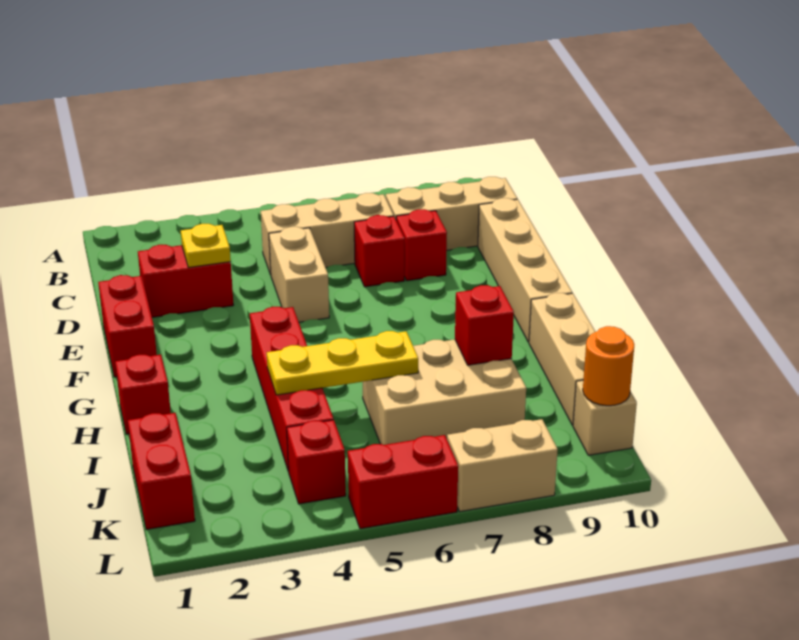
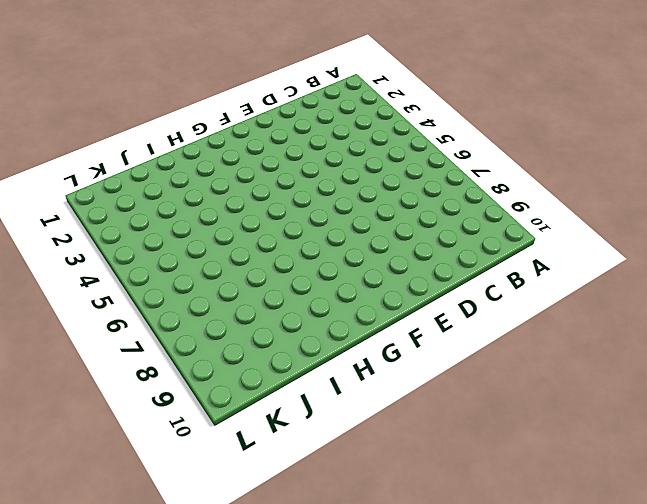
none -> tan brick C5:C7 level 1
none -> tan brick C8:C10 level 1
none -> red brick D2:D3 level 1

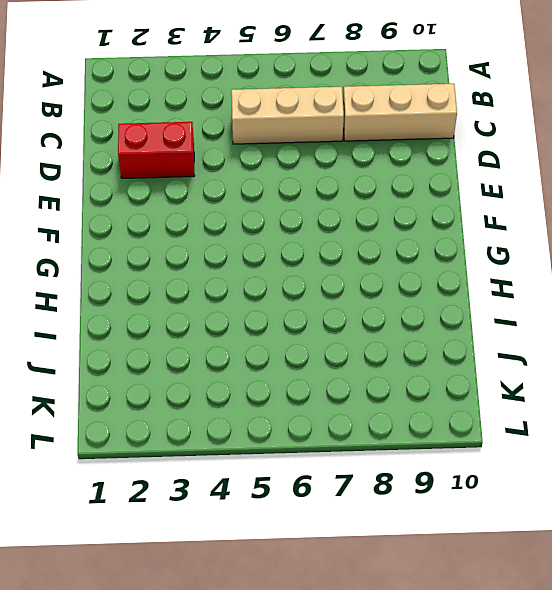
none -> tan brick D5:E5 level 1
none -> red brick D7 level 1
none -> red brick D8 level 1

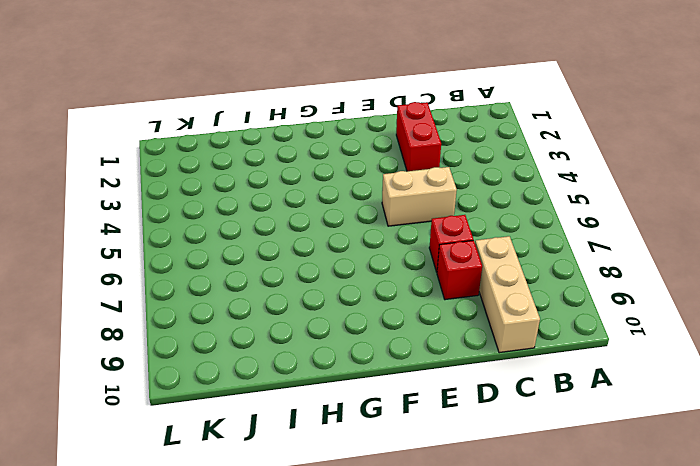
none -> tan brick C5:C7 level 1
none -> tan brick D10:G10 level 1
none -> red brick E1:F1 level 1

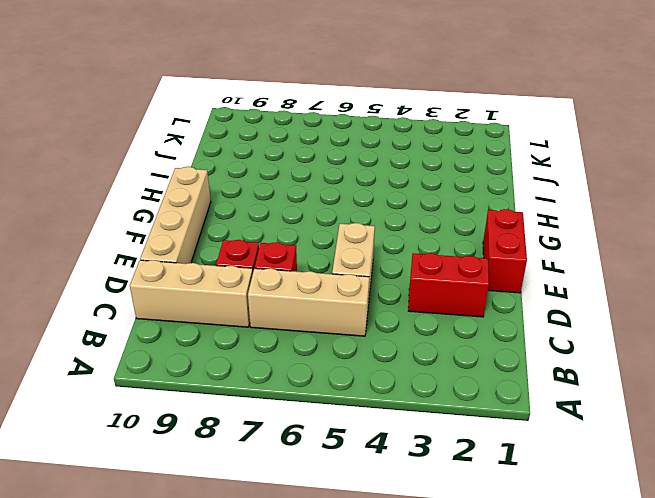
none -> red brick G4:J4 level 1
none -> red brick H1 level 1
none -> tan brick H10:J10 level 1

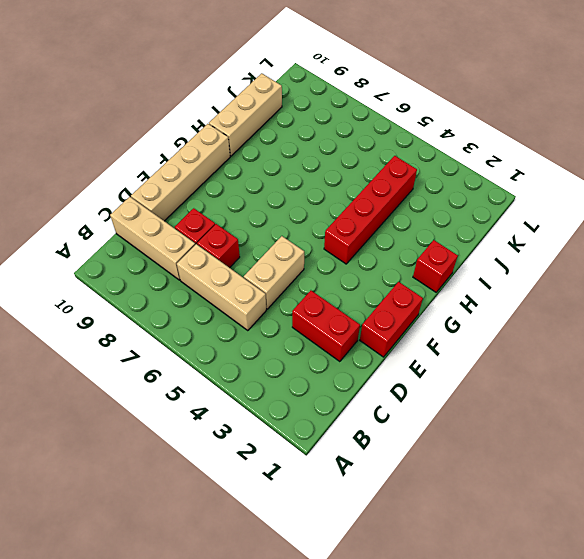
none -> tan brick I6:J8 level 1
none -> red brick J1:K1 level 1
none -> red brick K4 level 1

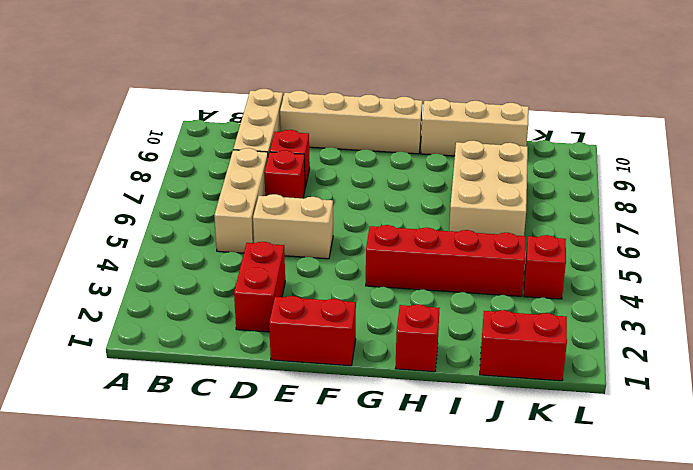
none -> tan brick K10 level 1
none -> red brick L5:L6 level 1
none -> tan brick L7:L8 level 1

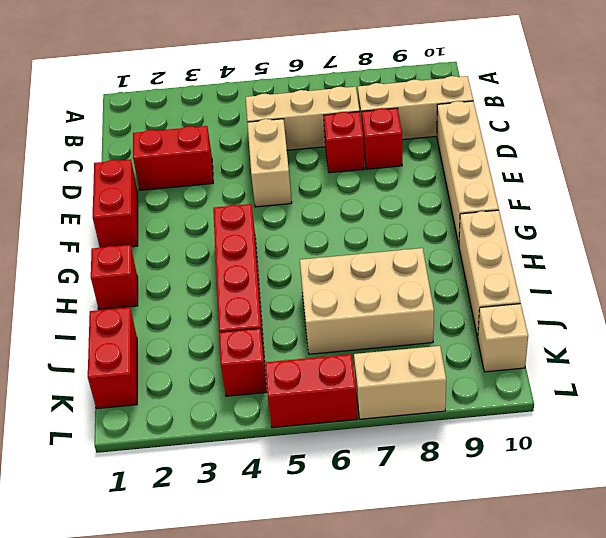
none -> yellow plate D3 level 2
none -> yellow plate I4:I6 level 2
none -> red brick I8 level 2

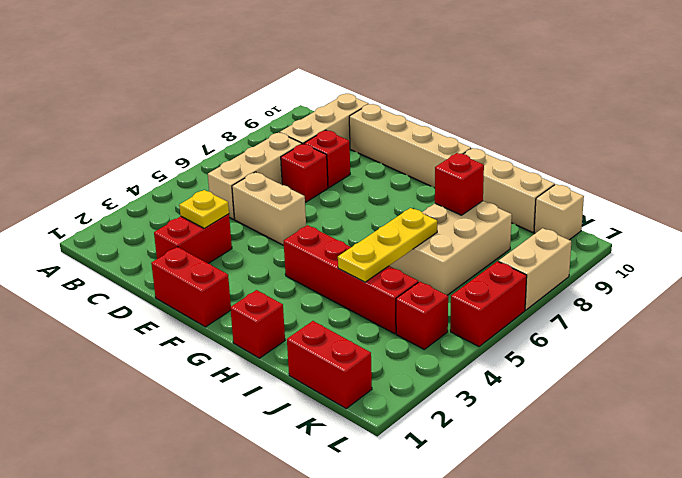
none -> orange round brick K10 level 2

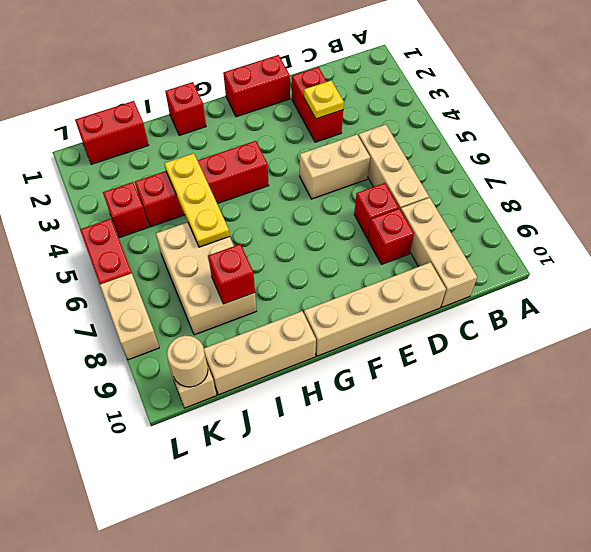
tan round brick K10 level 2 -> orange round brick K10 level 2

